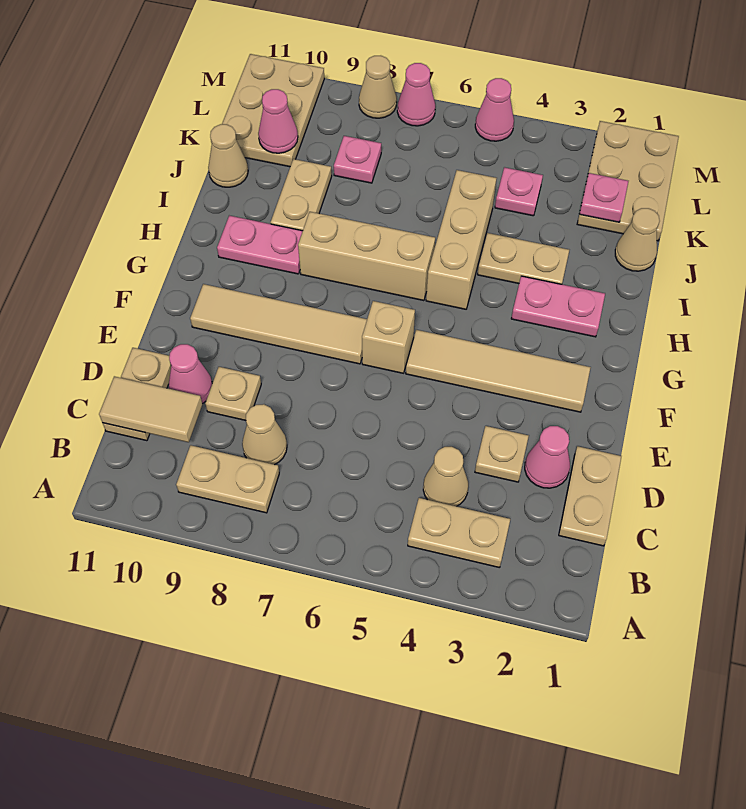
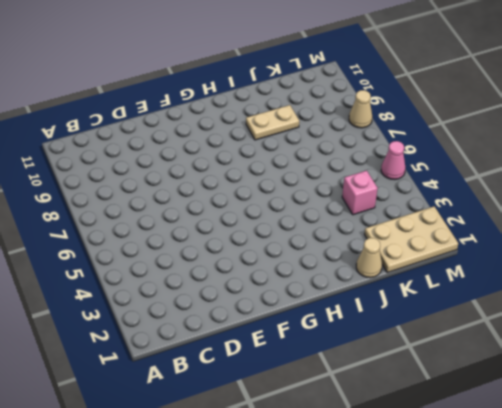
pink brick K4 level 1 -> pink plate K4 level 1
none -> tan plate B3:B4 level 1
none -> tan plate B8:B9 level 1
none -> tan plate C1:D1 level 1
none -> tan cone C4 level 1

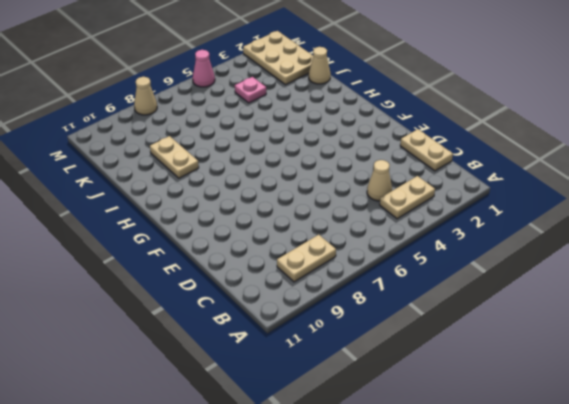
none -> tan cone C8 level 1
none -> tan plate C11:D11 level 1
none -> pink cone D2 level 1
none -> tan plate D3 level 1

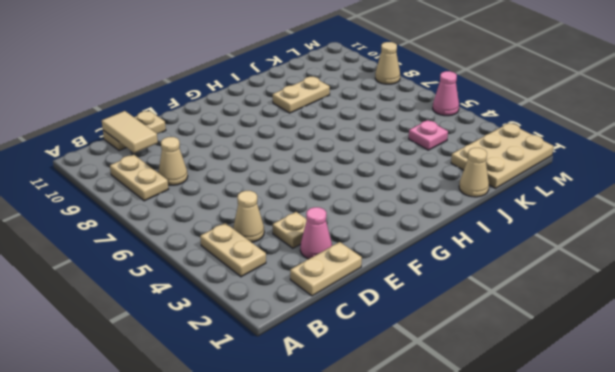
none -> tan plate D9 level 1
none -> pink cone D10 level 1
none -> tan tile F2:F5 level 1
none -> tan brick F6 level 1

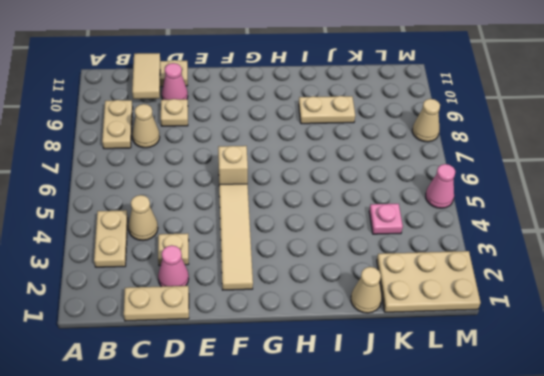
none -> tan tile F7:F10 level 1
none -> pink plate H2:H3 level 1
none -> tan brick H5:J5 level 1
none -> tan brick H6:H8 level 1

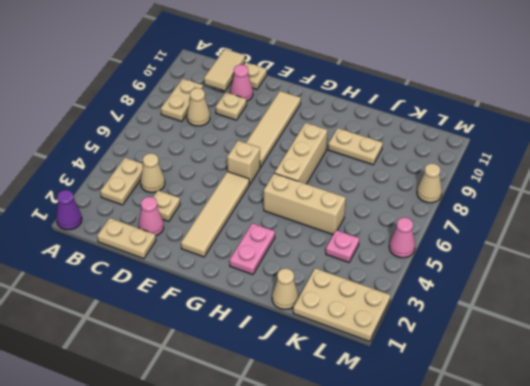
purple cone A1 level 1 -> none
none -> pink plate H9:H10 level 1
none -> tan plate I3:I4 level 1
none -> tan cone J11 level 1
none -> pink plate K8 level 1

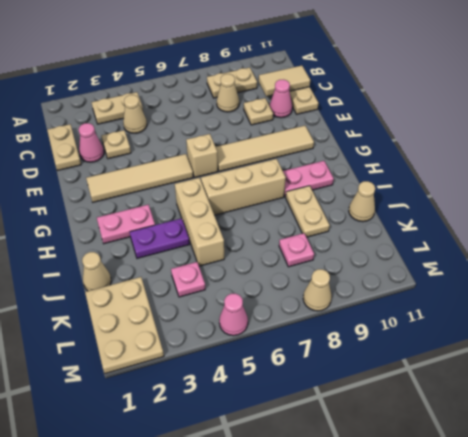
purple plate I3:I4 level 1 -> tan plate I3:I4 level 1
none -> tan plate K10:M11 level 1
none -> pink cone M7 level 1
none -> pink plate K2 level 2
none -> pink cone K10 level 2

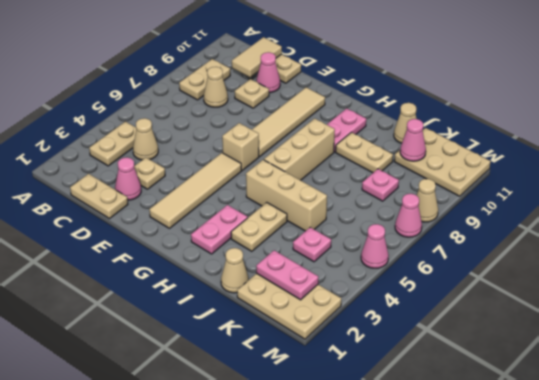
pink plate K2:L2 level 2 -> pink plate K2 level 2

